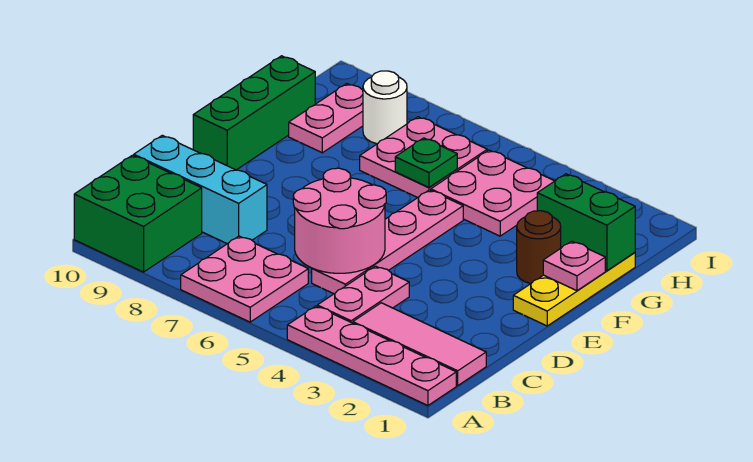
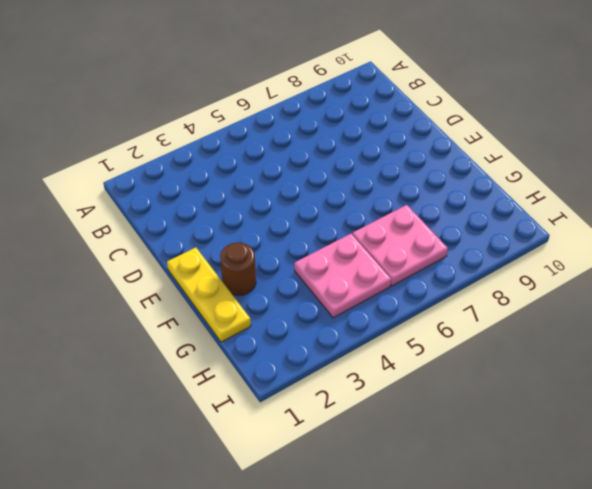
none -> pink plate A1:A4 level 1
none -> pink plate A6:B7 level 1
none -> green brick A9:B10 level 1

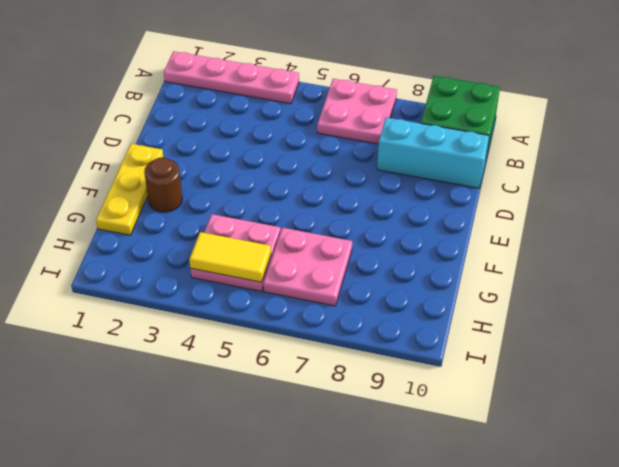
yellow tile H4:H5 level 2 -> none
none -> pink tile B1:B3 level 1
none -> pink plate B4:C4 level 1
none -> pink plate C5:F5 level 1

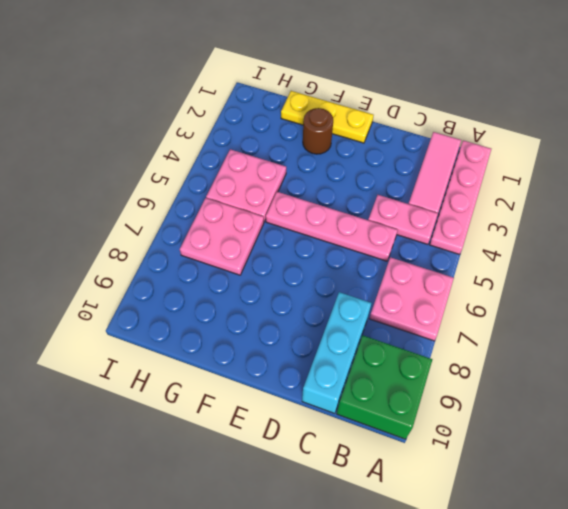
none -> green brick E10:G10 level 1
none -> pink plate G9:H9 level 1
none -> white round brick H8 level 1

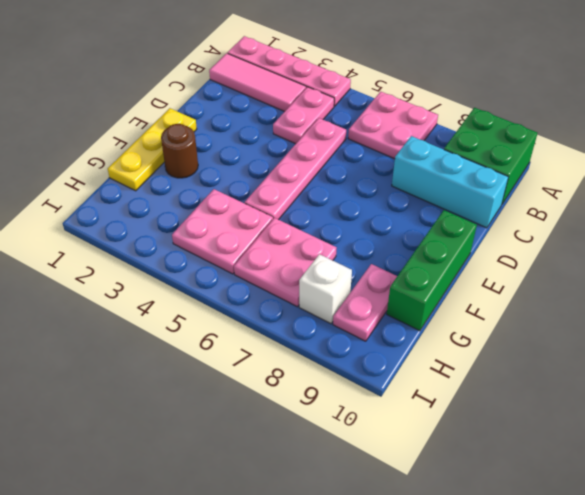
white brick H8 level 1 -> white round brick H8 level 1
none -> pink round brick C5:D6 level 2
none -> pink plate F1 level 2
none -> green brick G1:G2 level 2

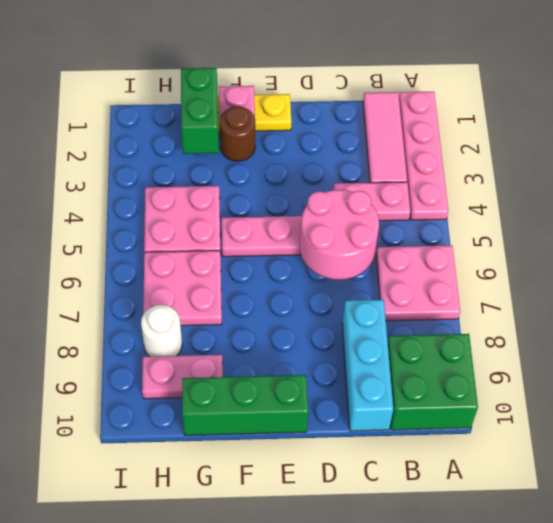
none -> green plate G6 level 2

